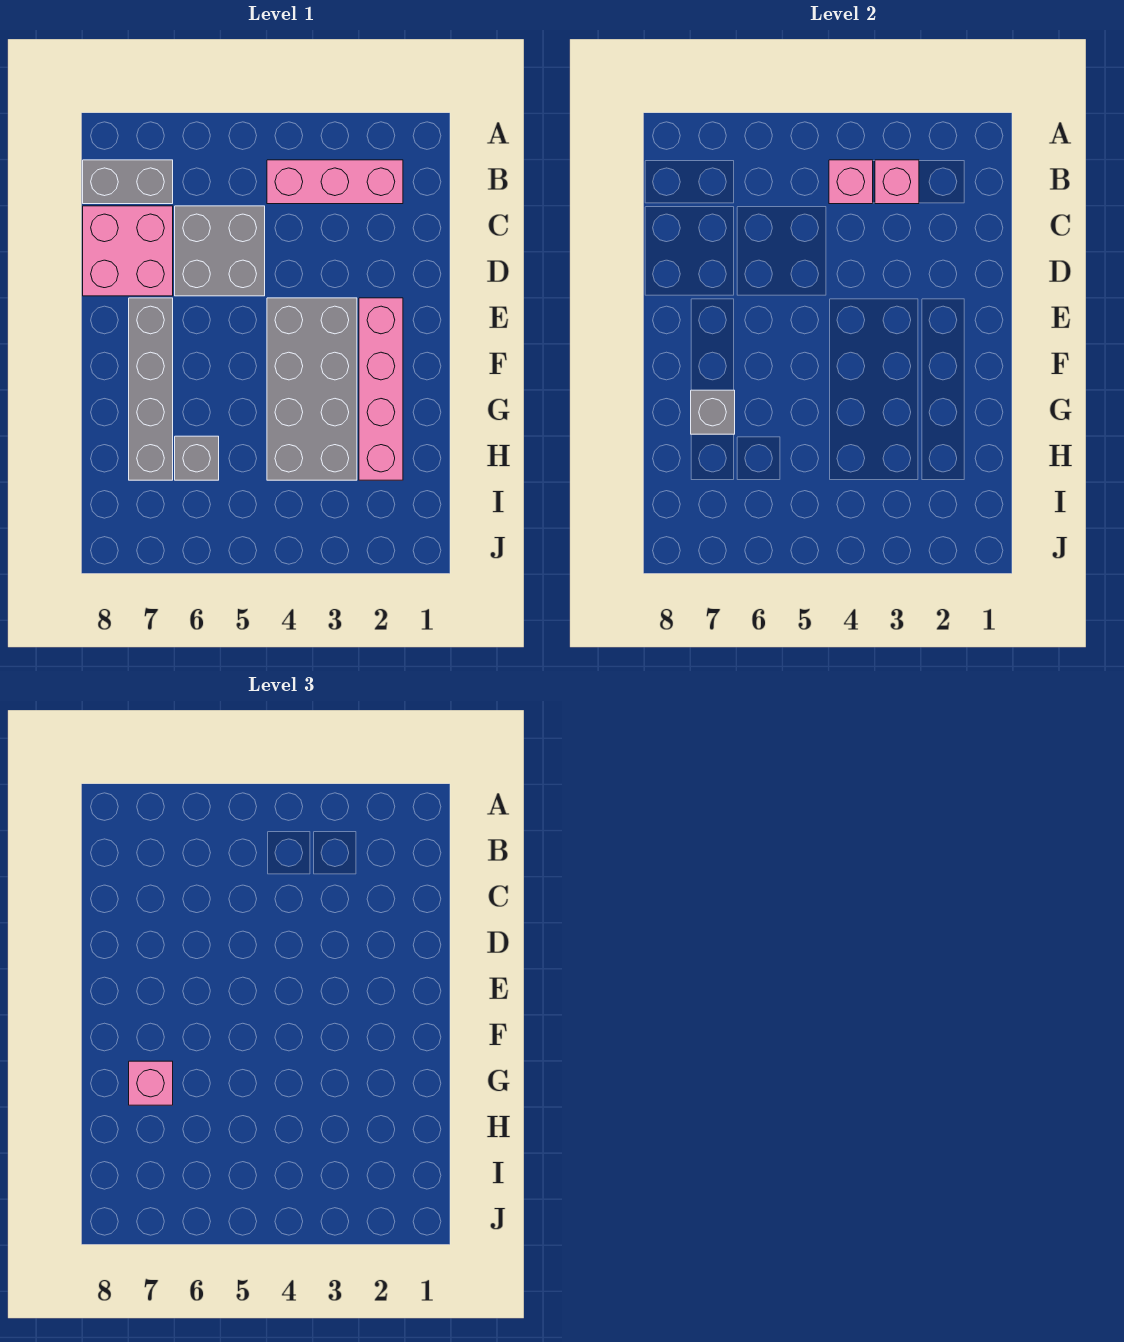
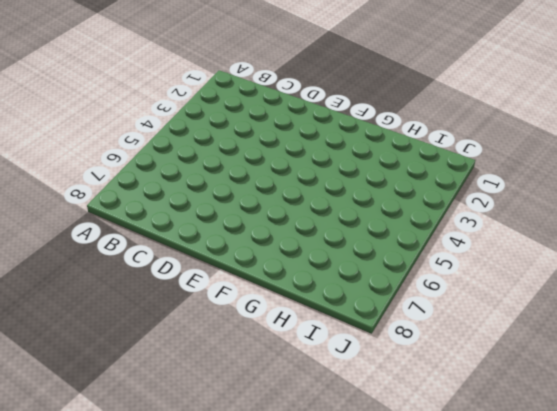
none -> pink brick B2:B4 level 1
none -> grey brick B7:B8 level 1
none -> grey brick C5:D6 level 1

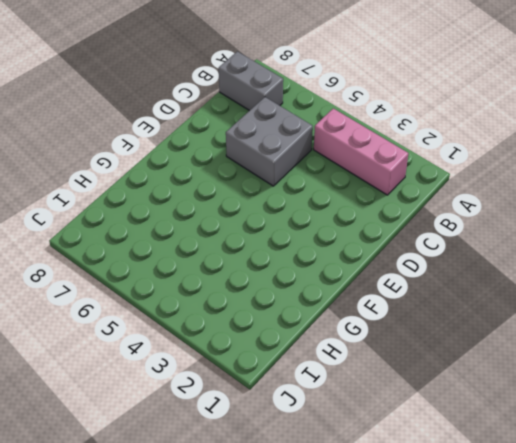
none -> pink brick C7:D8 level 1
none -> pink brick E2:H2 level 1
none -> grey brick E3:H4 level 1

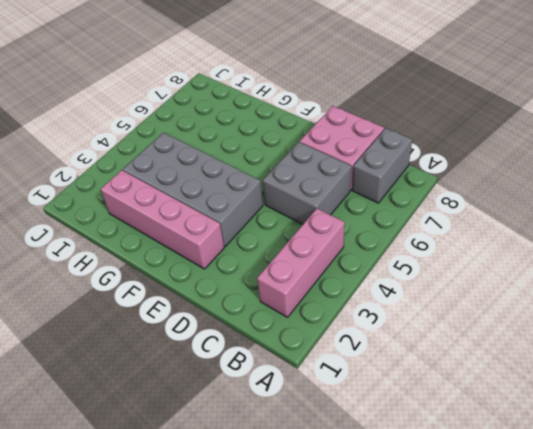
none -> grey brick E7:H7 level 1
none -> grey brick H6 level 1
none -> pink brick B3 level 2

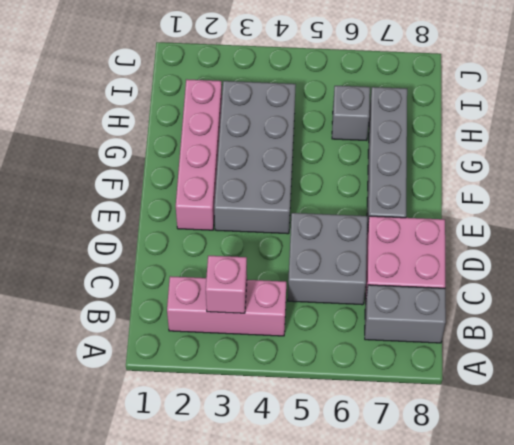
none -> pink brick B4 level 2
none -> grey brick G7 level 2
none -> pink brick G7 level 3

